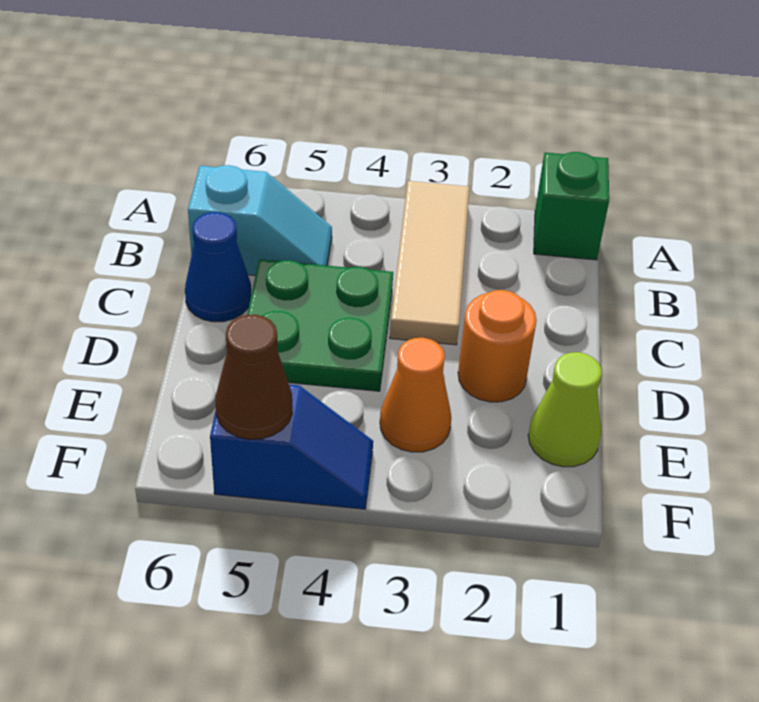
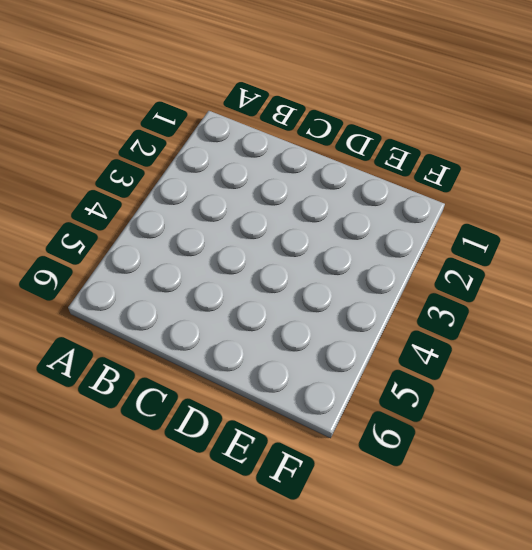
none -> green brick A1 level 1
none -> tan tile A3:C3 level 1

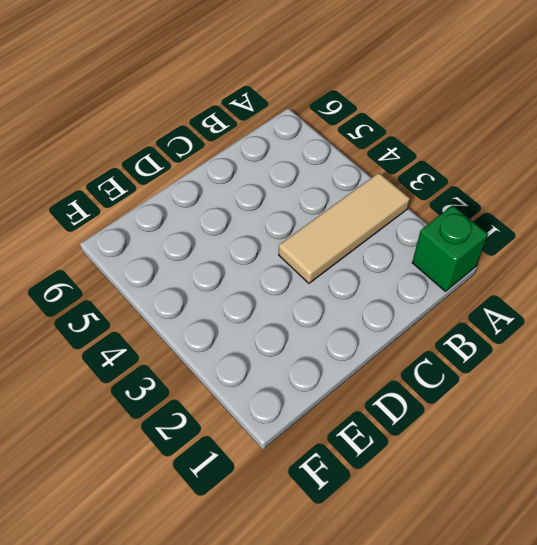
none -> cyan slope B5:B6 level 1 top 6
none -> green plate C4:D5 level 1

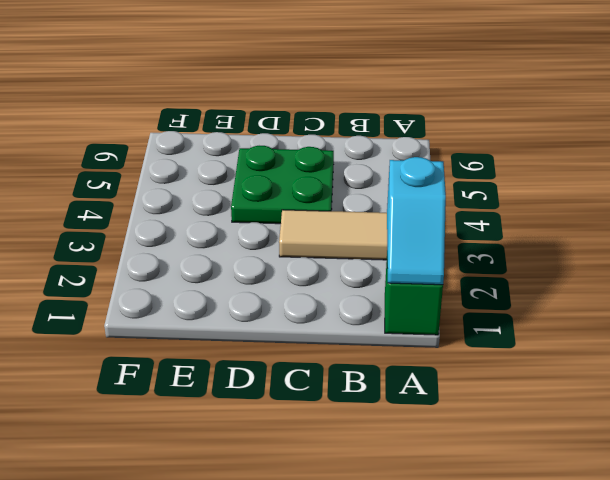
cyan slope A1:A2 level 2 top 2 -> cyan slope B5:B6 level 1 top 6
none -> blue cone C6 level 1
none -> orange round brick D2 level 1

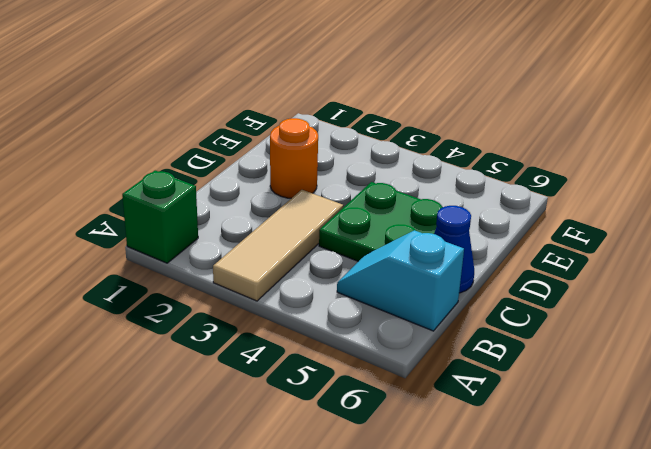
none -> lime cone E1 level 1
none -> orange cone E3 level 1

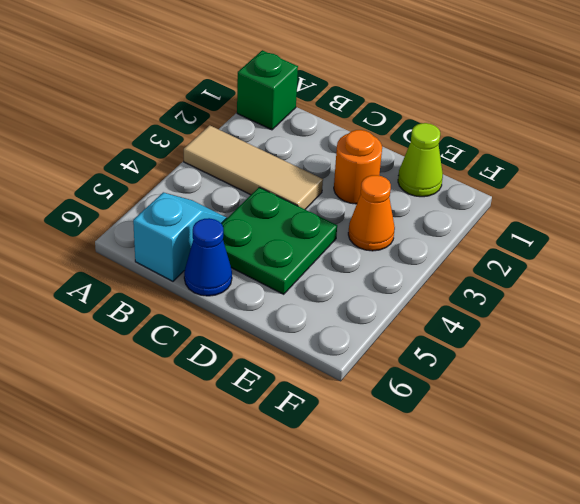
none -> blue slope F4:F5 level 1 top 5
none -> brown cone F5 level 2

